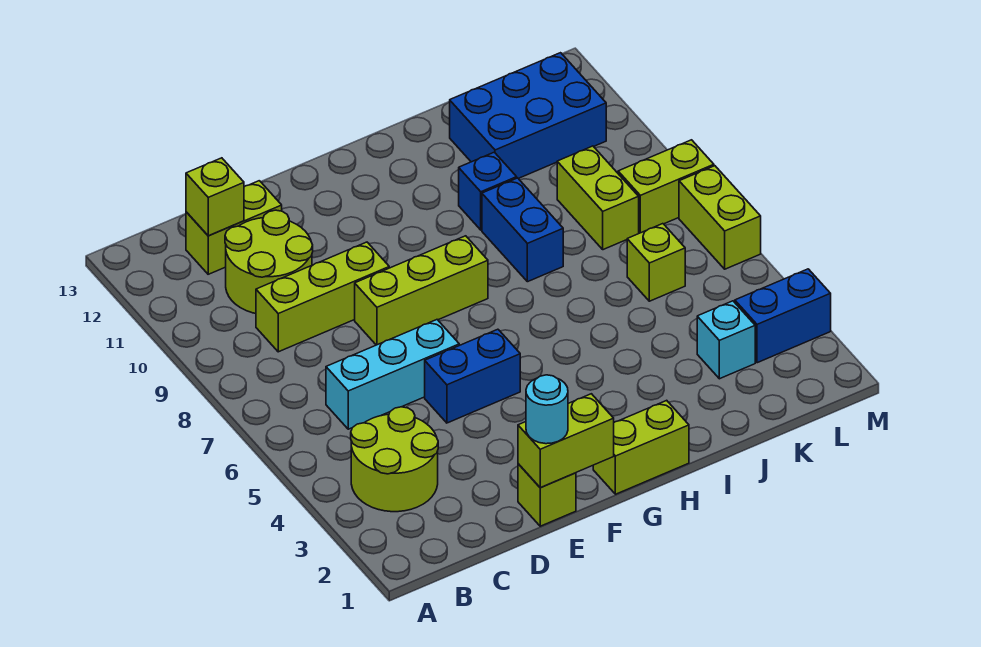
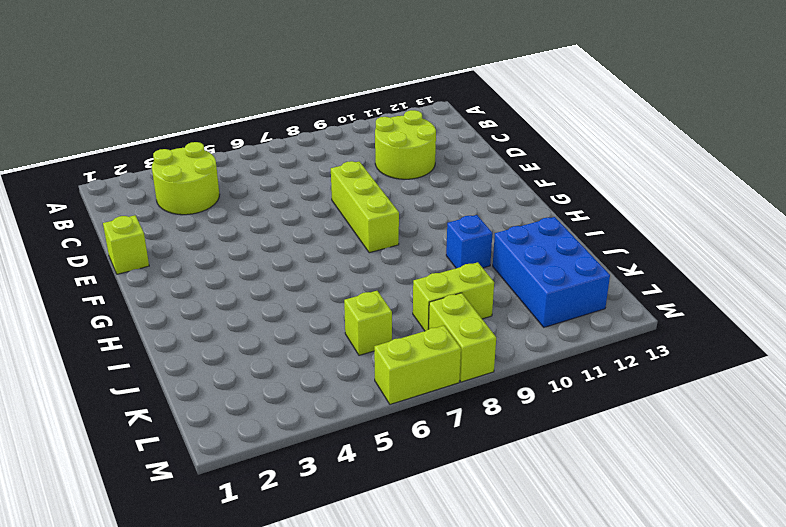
none -> cyan brick C6:E6 level 1
none -> lime brick C9:E9 level 1
none -> lime brick C12:D12 level 1

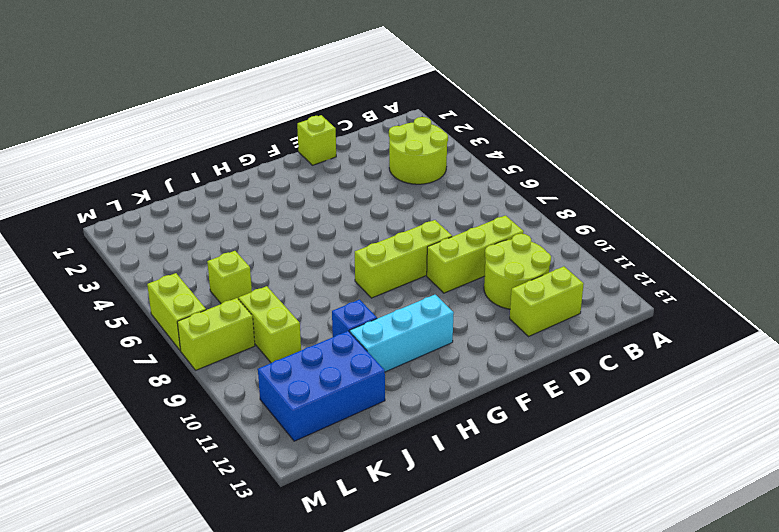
cyan brick G11:I11 level 1 -> cyan brick C6:E6 level 1
none -> blue brick E5:F5 level 1
none -> lime brick G1:H1 level 1
none -> blue brick I8:I9 level 1

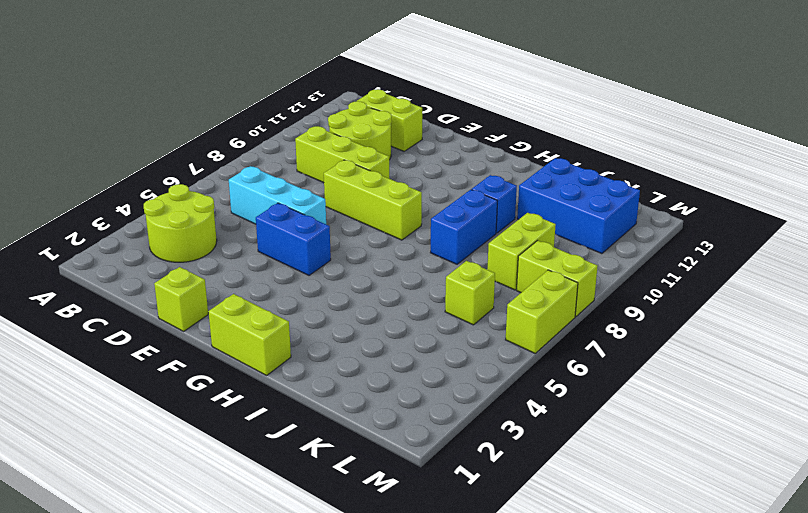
none -> cyan brick K3 level 1
none -> blue brick L3:M3 level 1
none -> lime brick C12 level 2

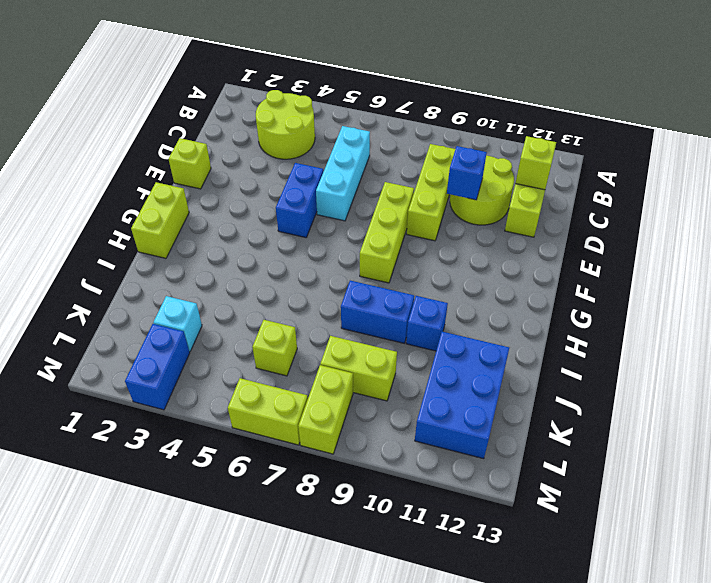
blue brick D10 level 2 -> none
none -> lime brick E1:F1 level 2
none -> cyan round brick E1 level 3

